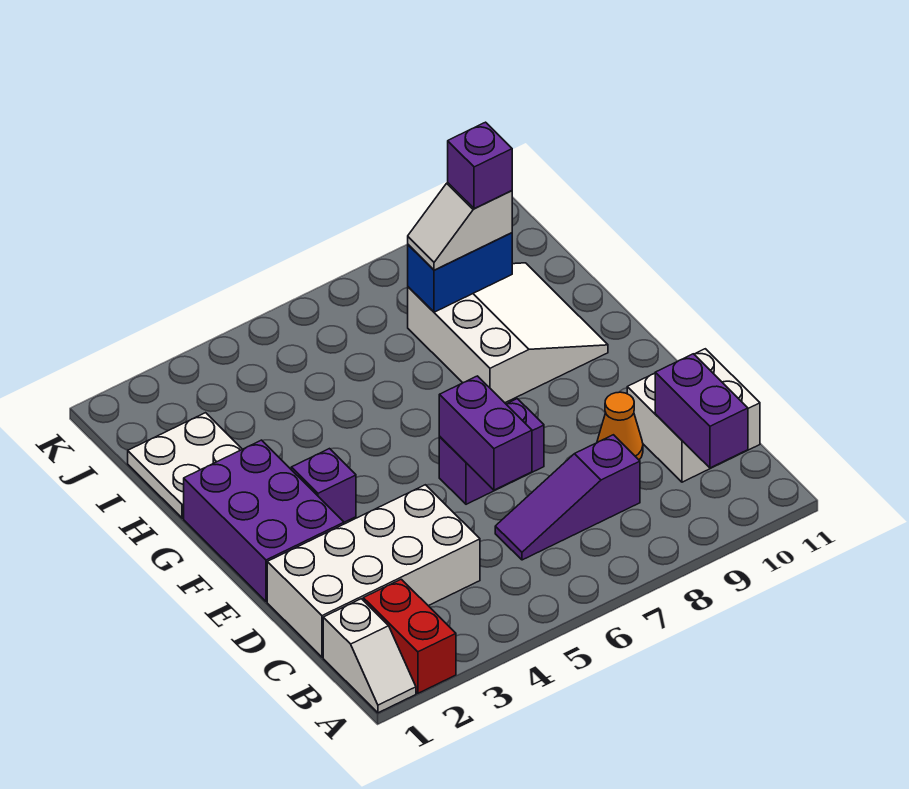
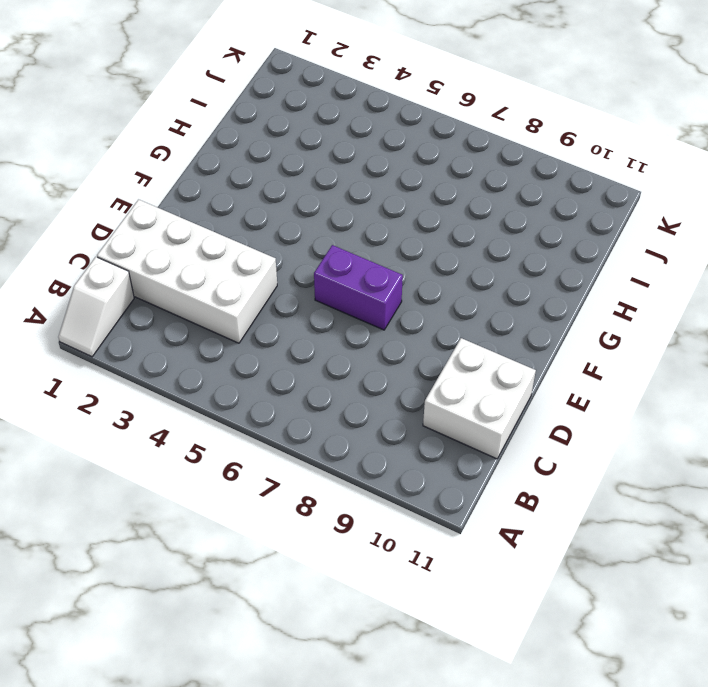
none -> red brick A2:B2 level 1
none -> purple slope C6:C8 level 1 top 8
none -> orange cone D9 level 1

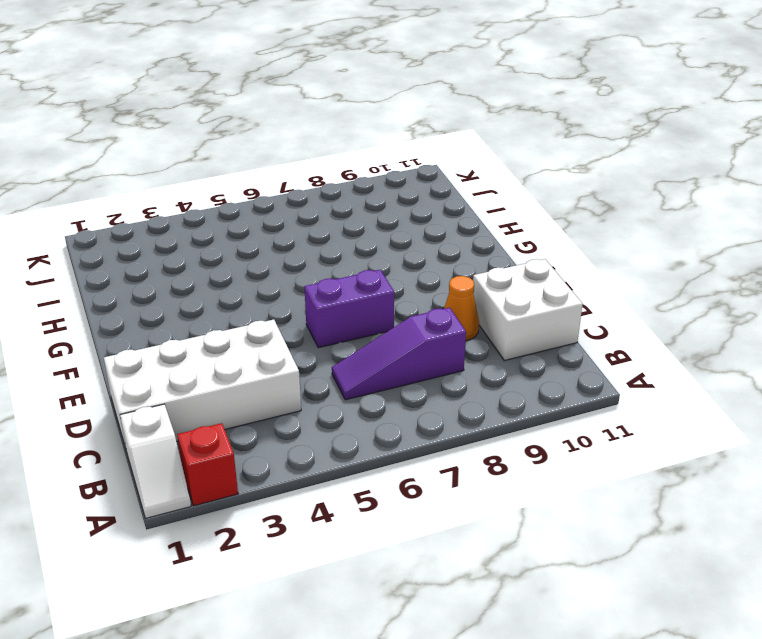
red brick A2 level 1 -> red brick A2:B2 level 1
none -> purple brick E1:G2 level 1
none -> purple brick F3 level 1
none -> white slope G8:I10 level 1 top 8

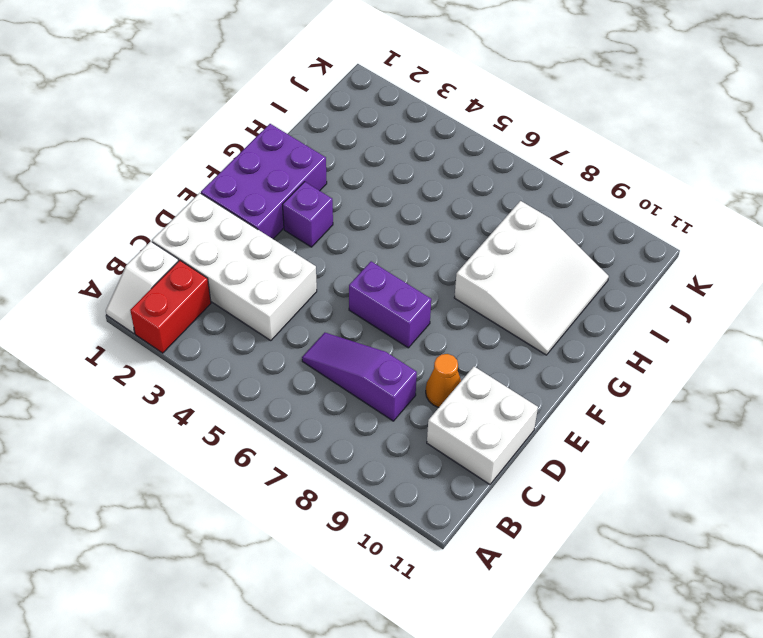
none -> white plate H1:I2 level 1
none -> purple brick B10:C10 level 2
none -> purple brick D6:E6 level 2

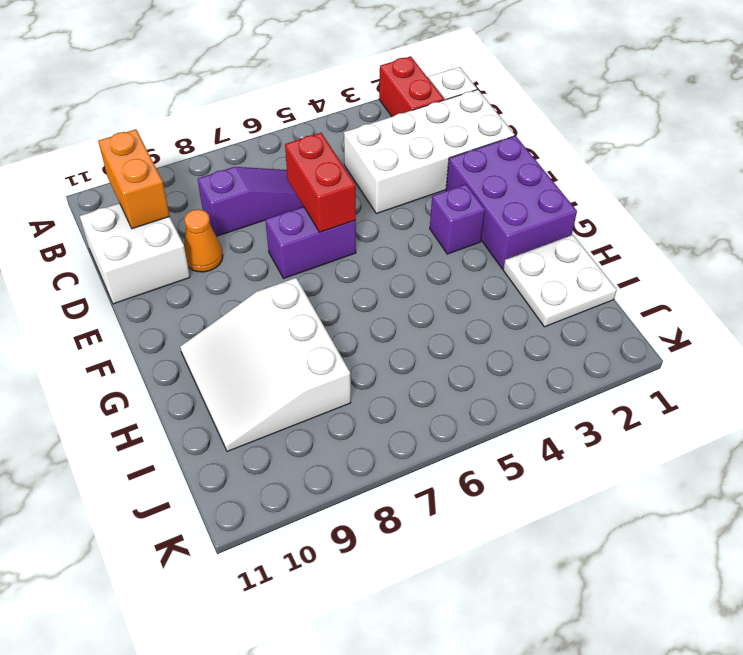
orange brick B10:C10 level 2 -> purple brick B10:C10 level 2
red brick D6:E6 level 2 -> purple brick D6:E6 level 2
none -> blue brick I8:I9 level 2
none -> white slope I8:I9 level 3 top 9
none -> purple brick I9 level 4

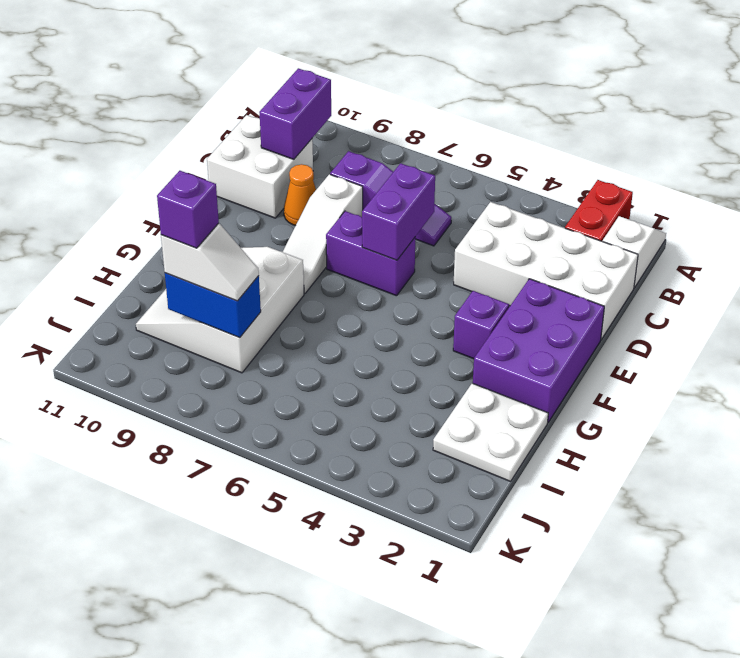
white slope D8:F8 level 1 top D -> none

